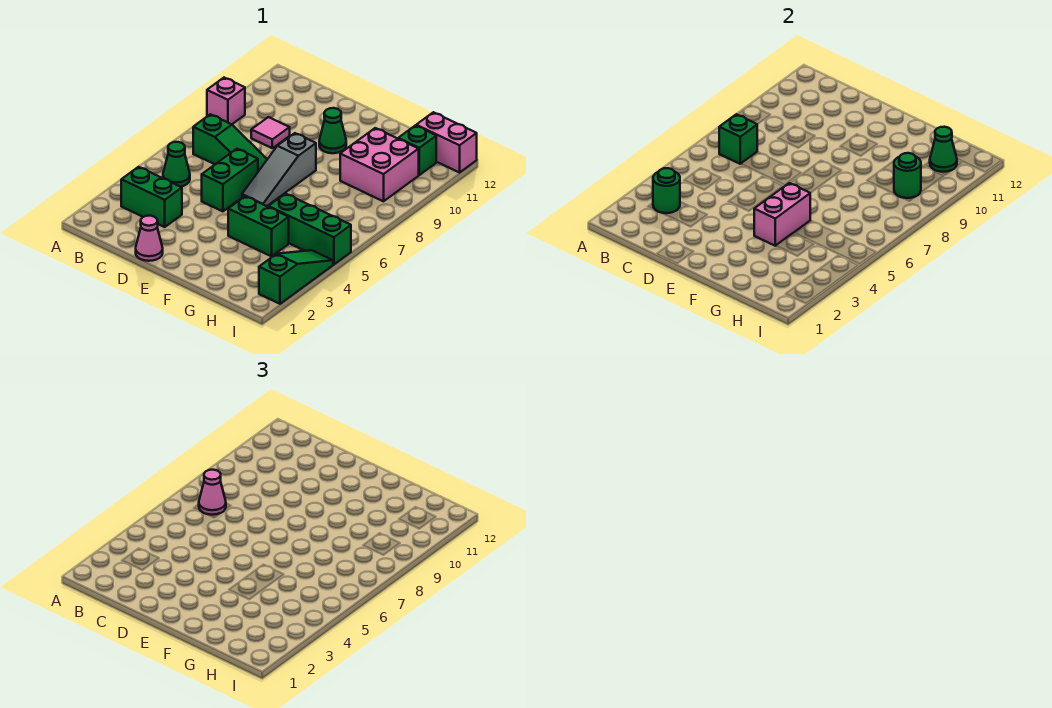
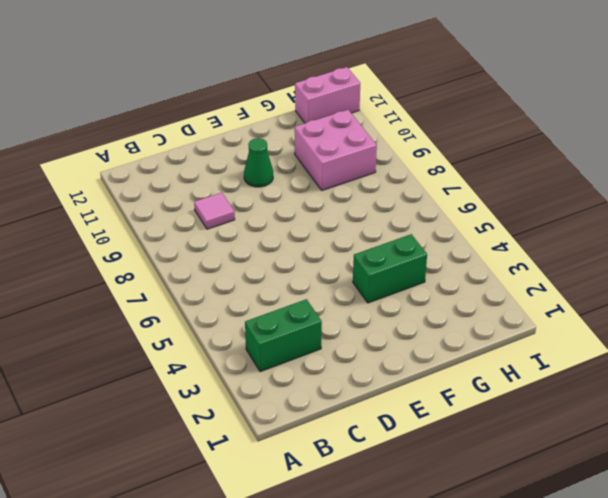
none -> pink brick A9 level 1
none -> green cone B5 level 1
none -> green slope B7:D7 level 1 top B

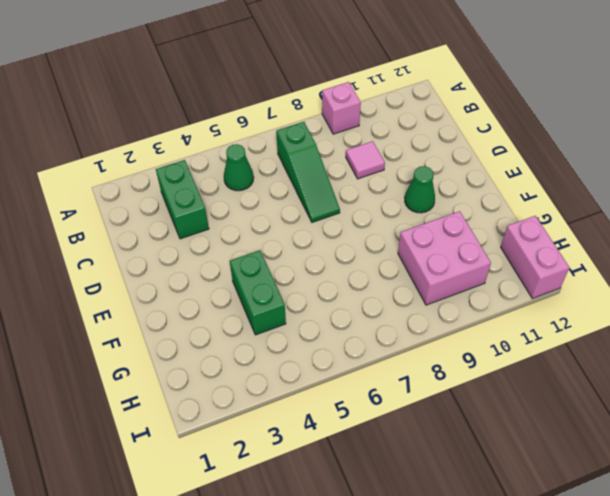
none -> pink cone D1 level 1
none -> green brick D5:D6 level 1
none -> grey slope E6:E8 level 1 top 8

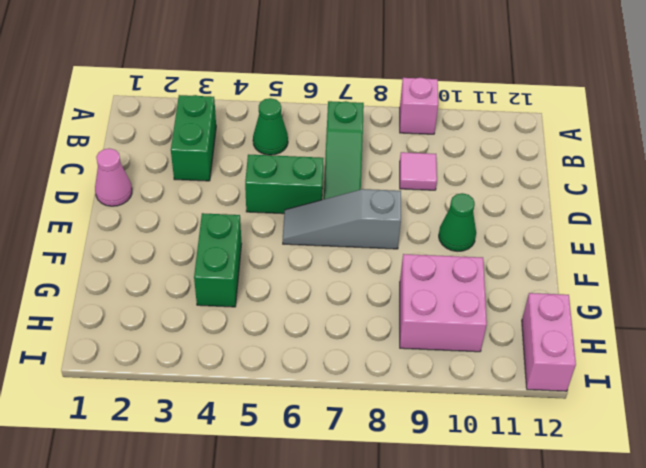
none -> green brick G5:I5 level 1
none -> green brick H11 level 1
none -> green slope I2:I4 level 1 top 2

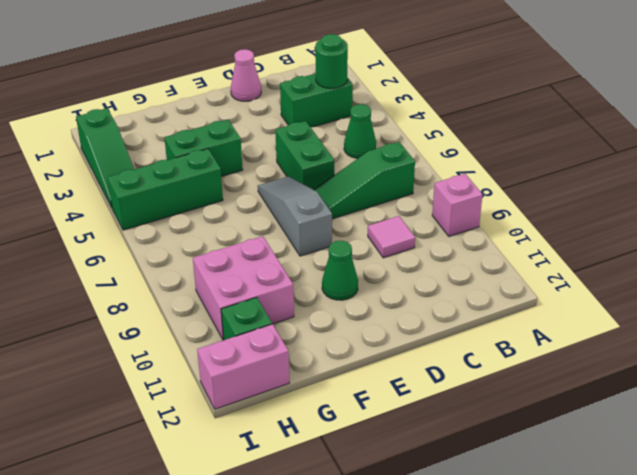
none -> green brick B7 level 2
none -> pink brick F4:F5 level 2
none -> green round brick H9 level 2

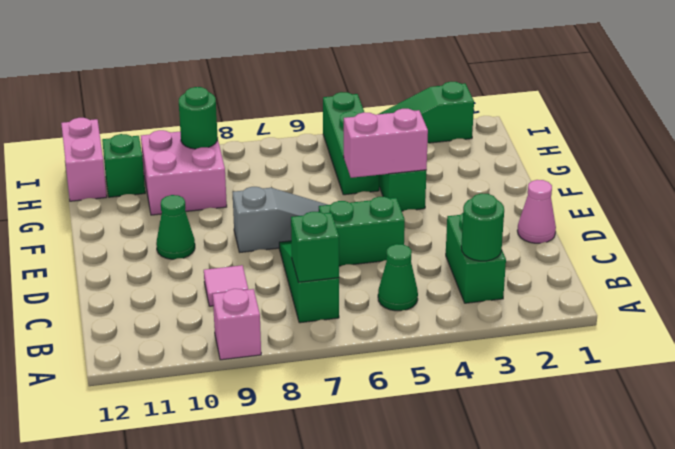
none -> green cone H11 level 2
none -> pink cone B7 level 3

